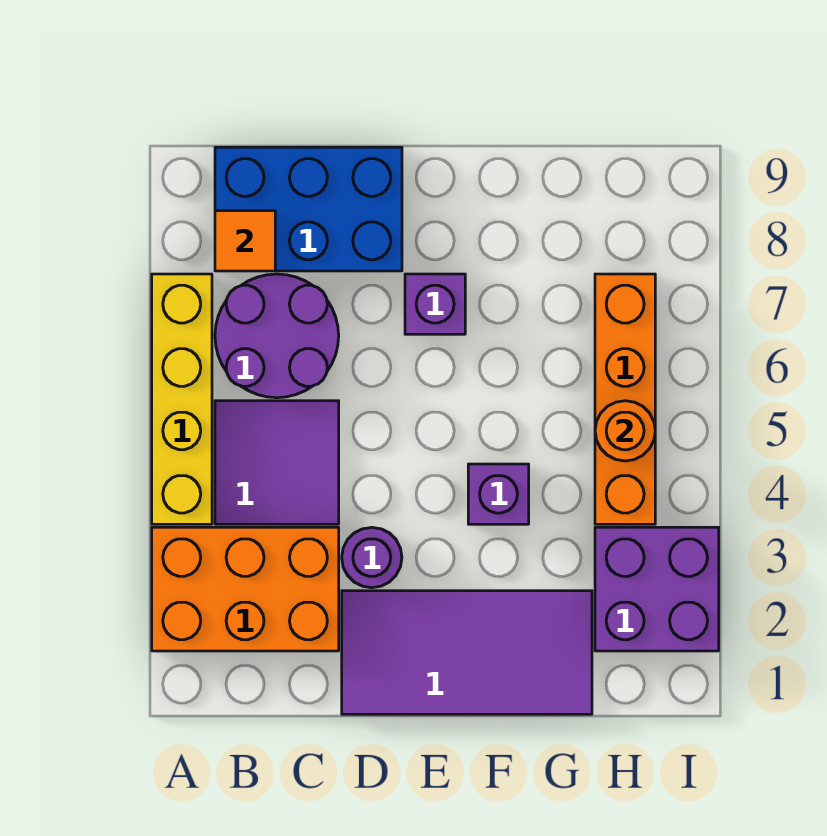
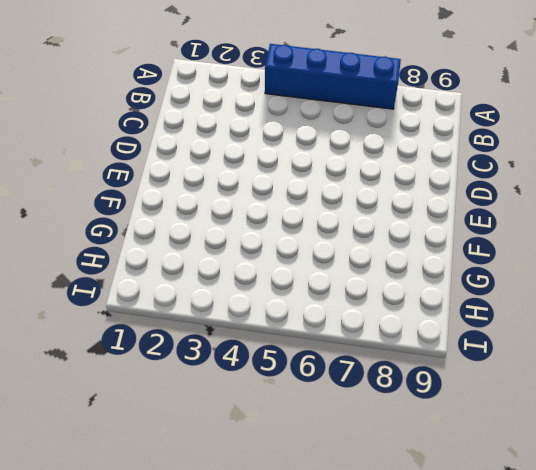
blue brick A4:A7 level 1 -> yellow brick A4:A7 level 1
none -> orange brick A2:C3 level 1
none -> purple tile B4:C5 level 1
none -> purple round brick B6:C7 level 1

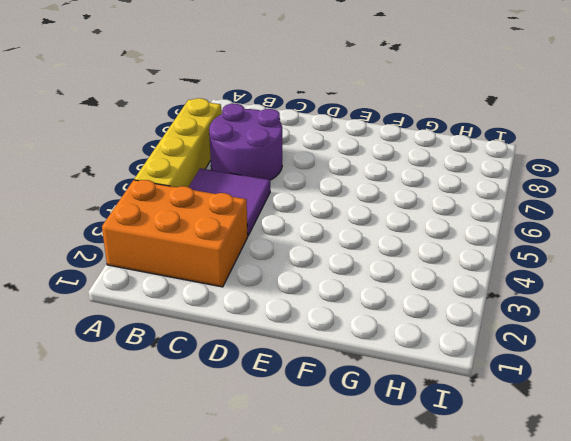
none -> blue brick B8:D9 level 1
none -> purple tile D1:G2 level 1
none -> purple round brick D3 level 1

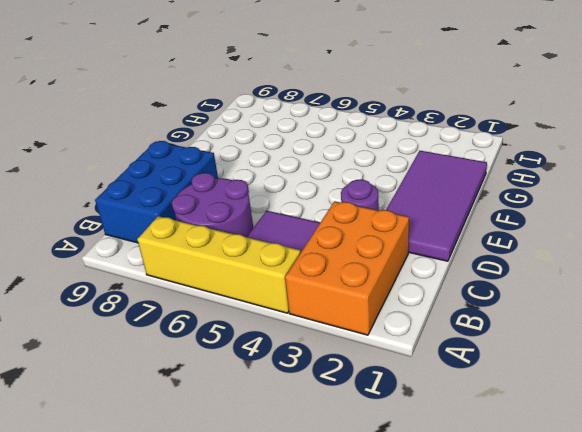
none -> purple brick E7 level 1
none -> purple brick F4 level 1
none -> purple brick H2:I3 level 1

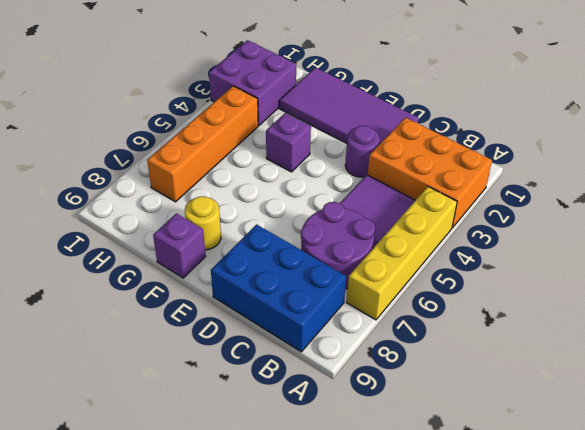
yellow round brick F8 level 1 -> none
purple brick F9 level 1 -> purple brick E7 level 1
none -> orange tile B8 level 2
none -> orange round brick H5 level 2

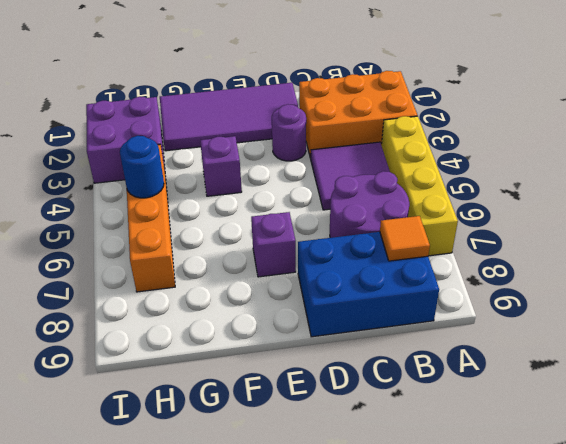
blue round brick H5 level 2 -> orange round brick H5 level 2

